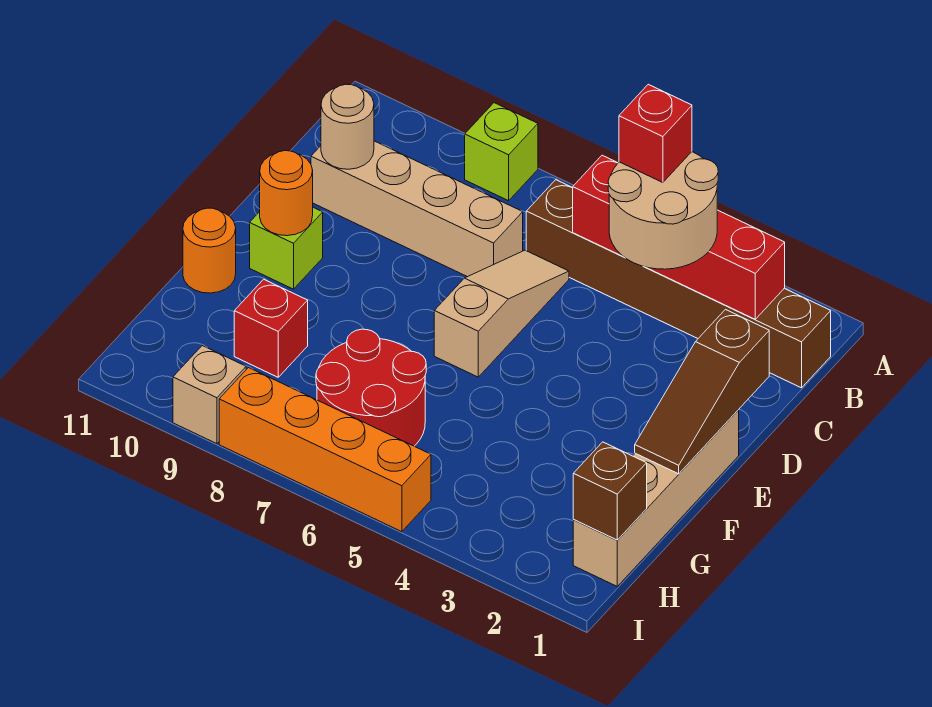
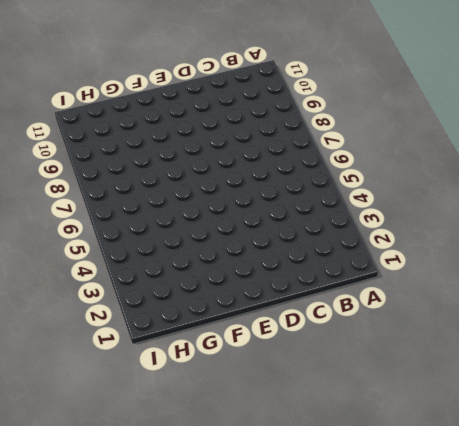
none -> lime brick A8 level 1
none -> brown brick B1:B6 level 1
none -> tan slope C6:E6 level 1 top E

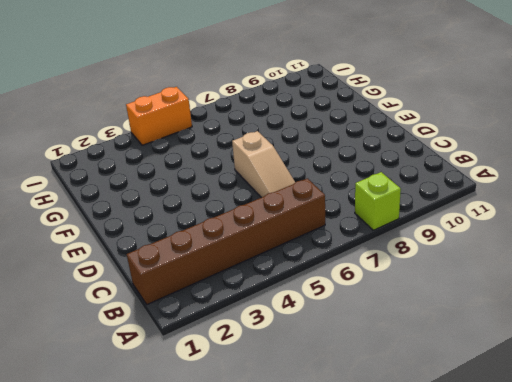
orange brick I4:I5 level 1 -> orange brick I5:I8 level 1
none -> tan brick C7:C10 level 1
none -> tan brick E1:H1 level 1
none -> lime brick E10 level 1

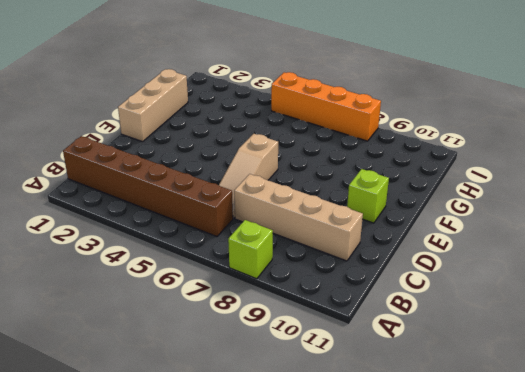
tan brick E1:G1 level 1 -> tan brick E1:H1 level 1
none -> orange round brick F11 level 1
none -> red round brick G6:H7 level 1
none -> red brick G9 level 1

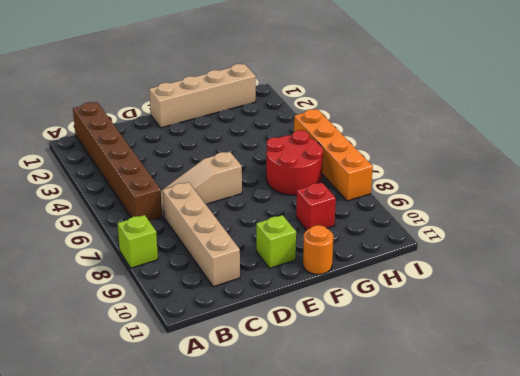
none -> tan brick I9 level 1
none -> red brick B2:B5 level 2
none -> tan round brick C10 level 2

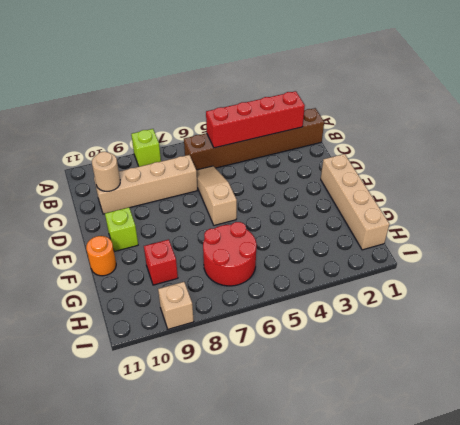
none -> orange brick I5:I8 level 1
none -> brown slope D1:F1 level 2 top D
none -> orange round brick E10 level 2

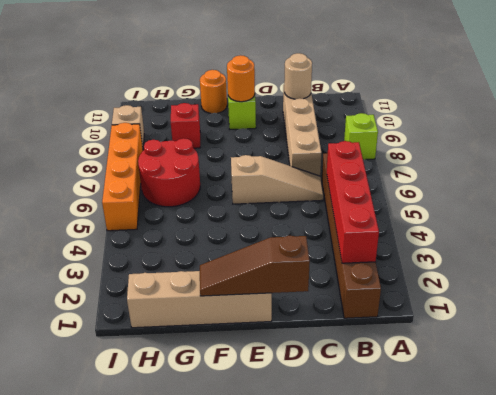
none -> brown brick H1 level 2
none -> tan round brick B3:C4 level 3
none -> red brick B4 level 4

